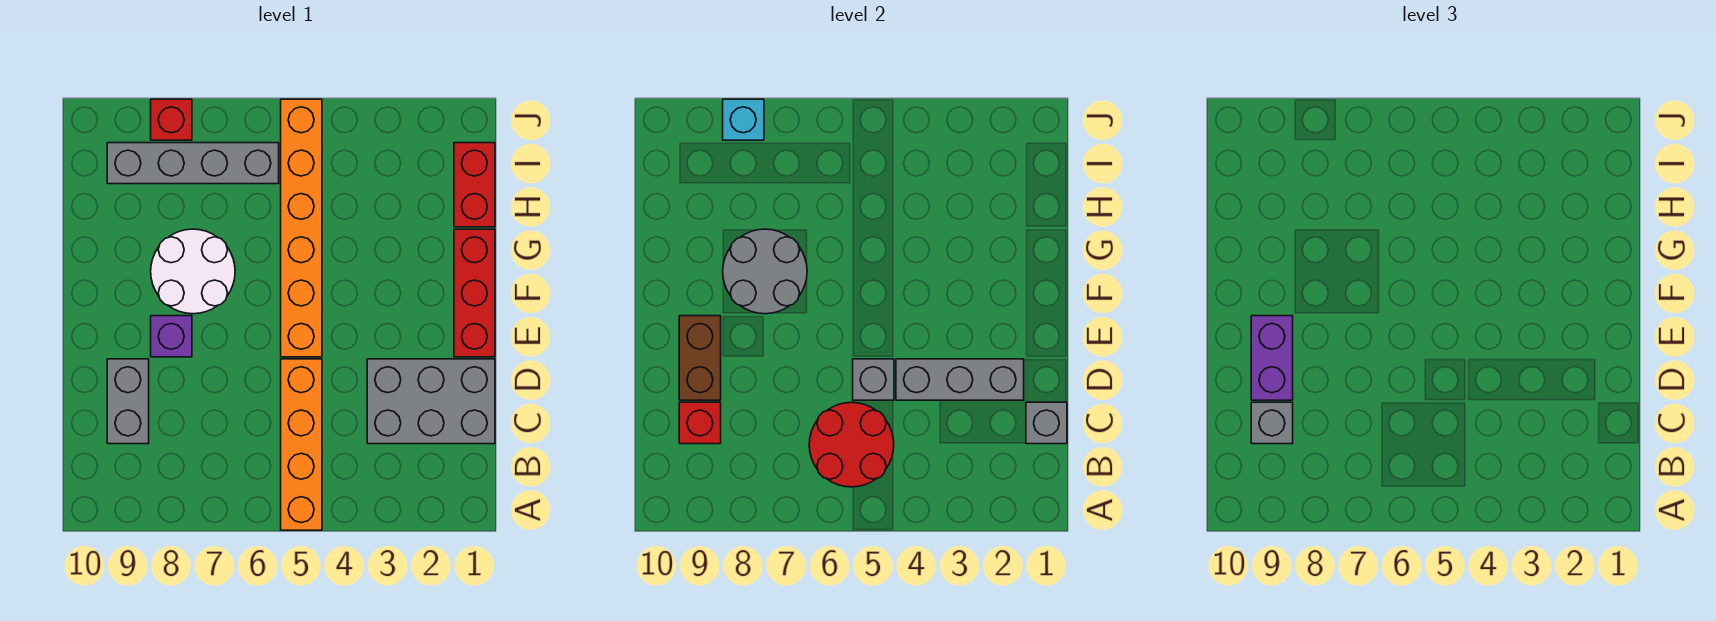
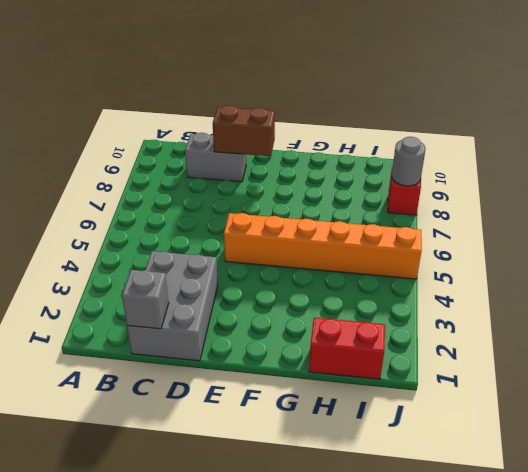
grey round brick J8 level 2 -> cyan brick J8 level 2
none -> orange brick A5:D5 level 1
none -> red brick E1:G1 level 1
none -> purple brick E8 level 1

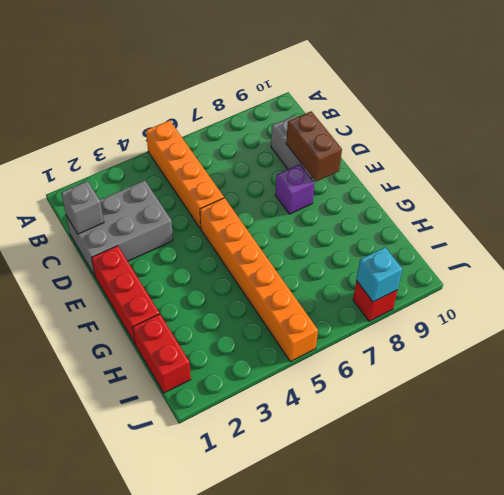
none -> white round brick F7:G8 level 1
none -> grey brick I6:I9 level 1
none -> red round brick B5:C6 level 2

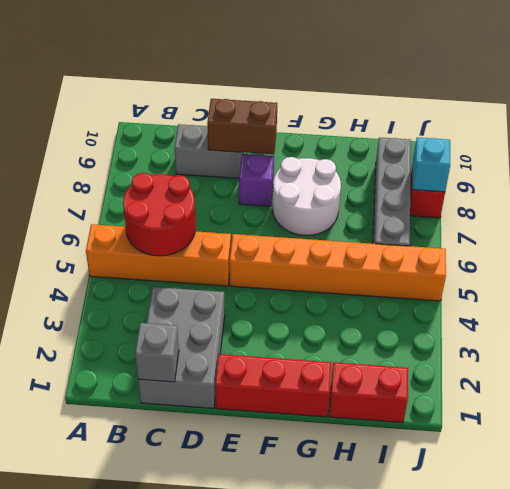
none -> red brick C9 level 2
none -> grey brick D2:D4 level 2
none -> grey brick D5 level 2

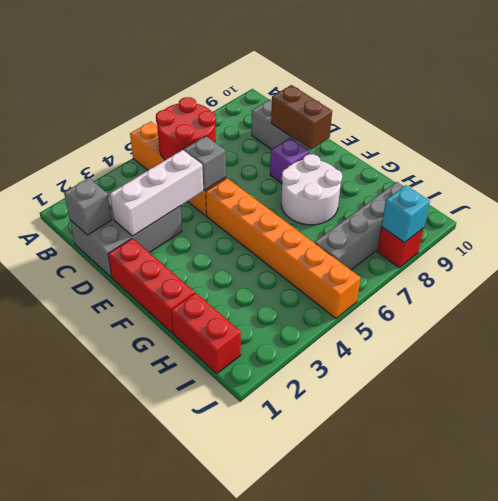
white brick D2:D4 level 2 -> grey brick D2:D4 level 2
none -> red brick C9 level 2
none -> grey round brick F7:G8 level 2
none -> grey brick C9 level 3

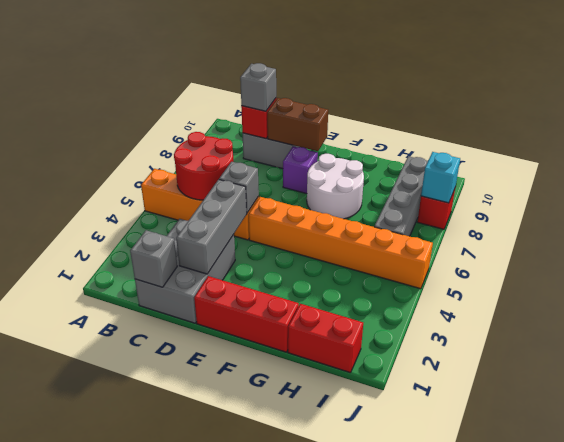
none -> grey round brick F7:G8 level 2
none -> purple brick D9:E9 level 3

